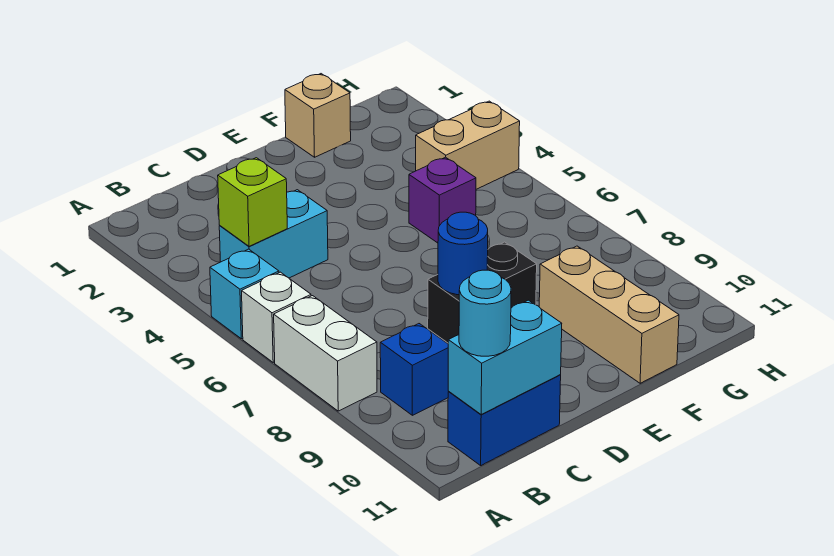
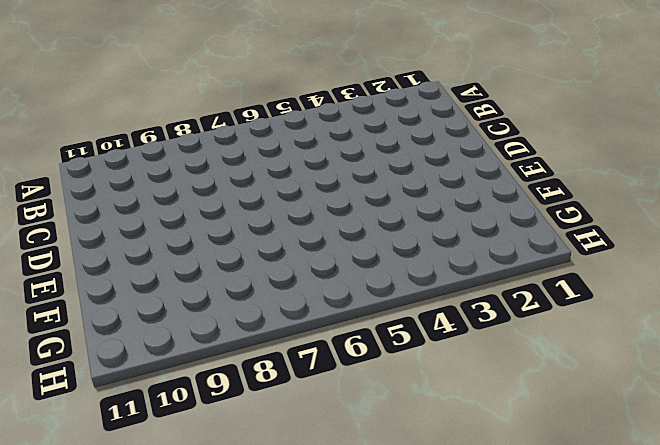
none -> cyan brick A5 level 1
none -> white brick A6 level 1
none -> white brick A7:A8 level 1

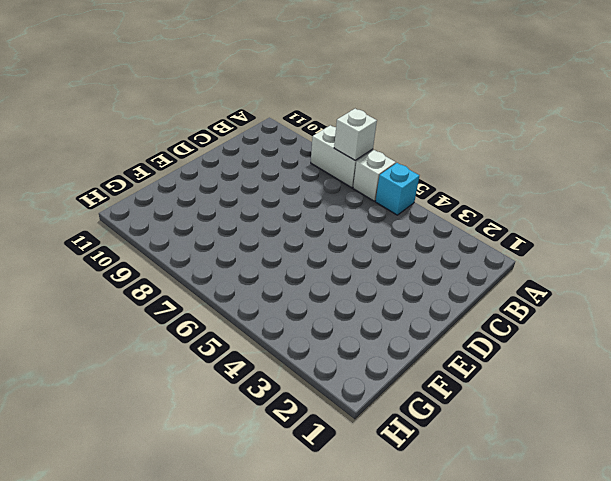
white brick A7 level 2 -> none
none -> cyan brick B4:C4 level 1
none -> blue brick B9 level 1
none -> blue brick B11:C11 level 1

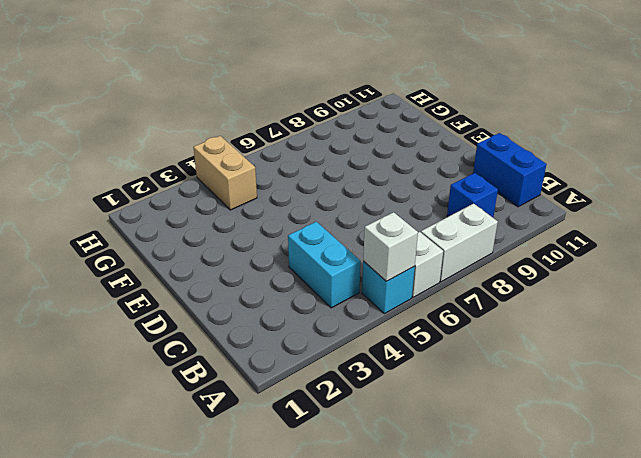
white brick A5 level 2 -> none
none -> black brick D8:E8 level 1
none -> tan brick F1 level 1
none -> purple brick F5 level 1

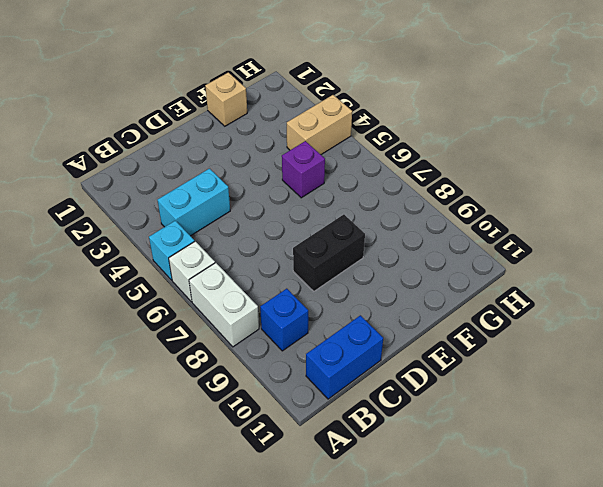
none -> tan brick F9:F11 level 1
none -> lime brick B4 level 2
none -> cyan brick B11:C11 level 2

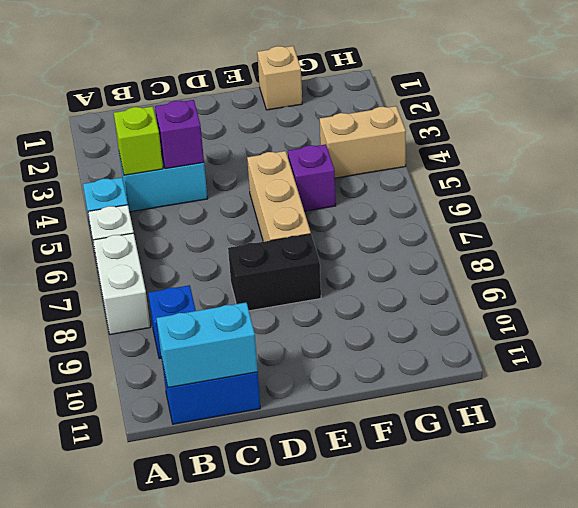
purple brick C4 level 2 -> none
tan brick E5:E7 level 1 -> tan brick F9:F11 level 1
none -> blue round brick D8 level 2
none -> cyan round brick B11 level 3

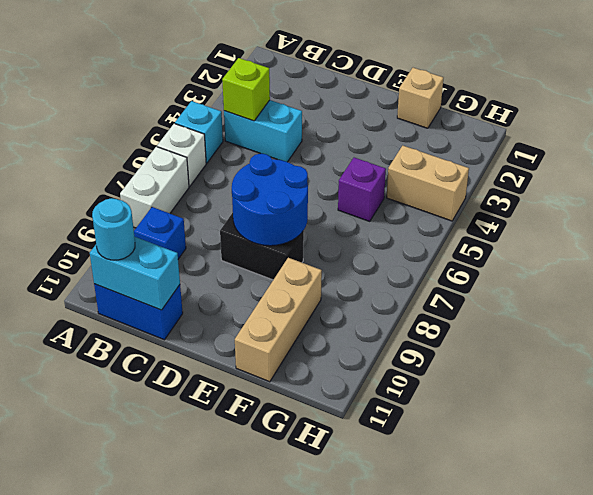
blue round brick D7:E8 level 2 -> blue round brick D8 level 2

